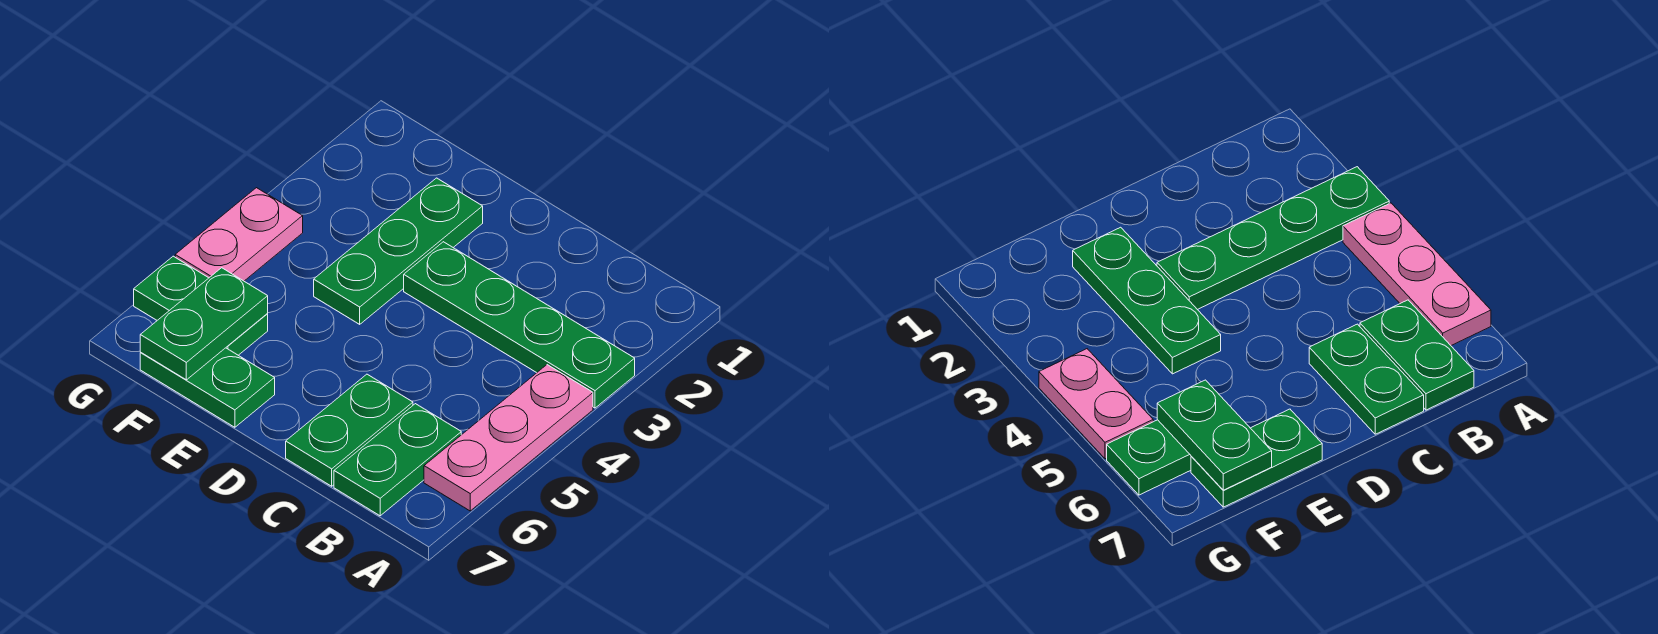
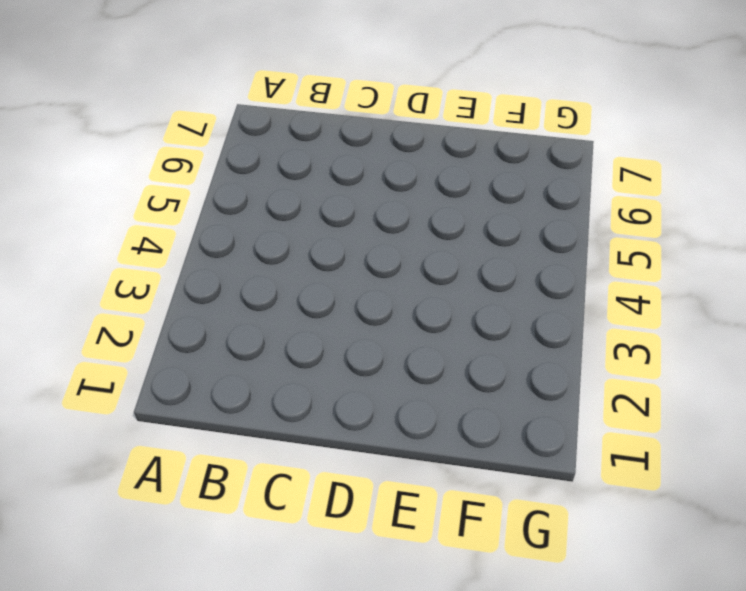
none -> green plate A3:D3 level 1
none -> pink plate A4:A6 level 1

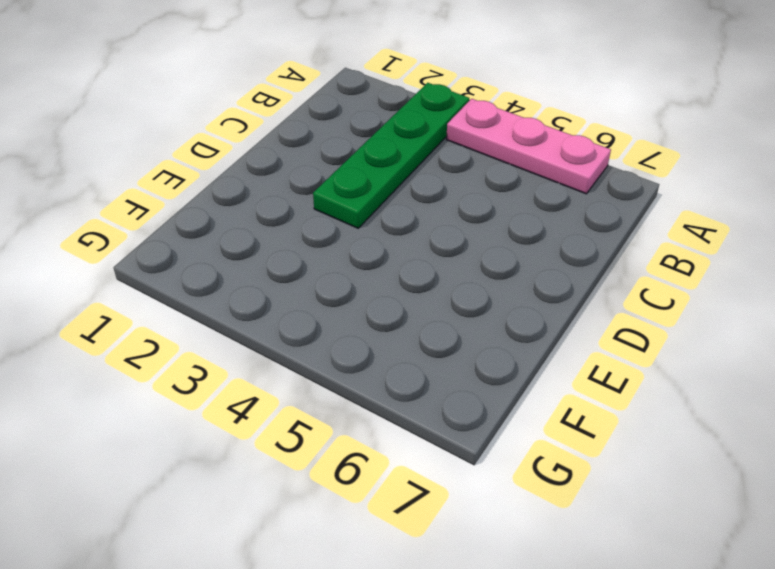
none -> green plate B6:B7 level 1
none -> green plate C6:C7 level 1

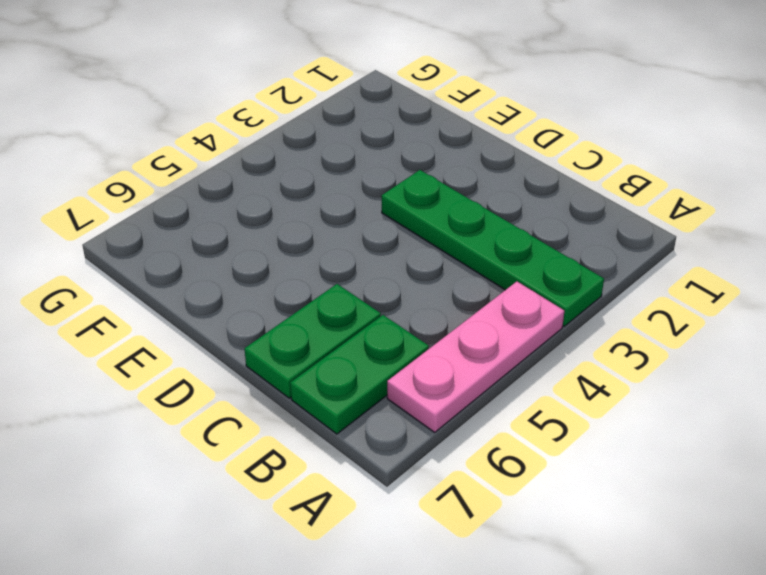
none -> green plate E2:E4 level 1
none -> green plate E7:F7 level 1

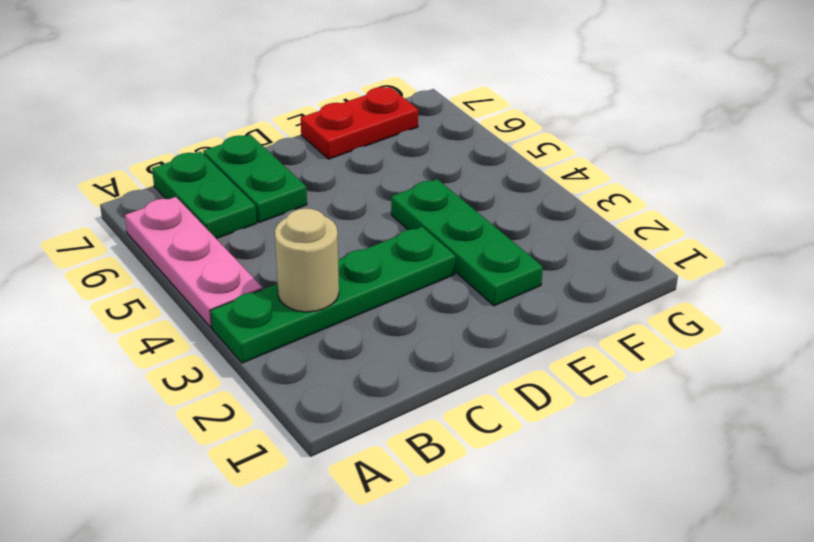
tan round brick B3 level 2 -> none
red plate E7:F7 level 1 -> green plate E7:F7 level 1
none -> green plate F6:G6 level 1
none -> pink plate G4:G5 level 1

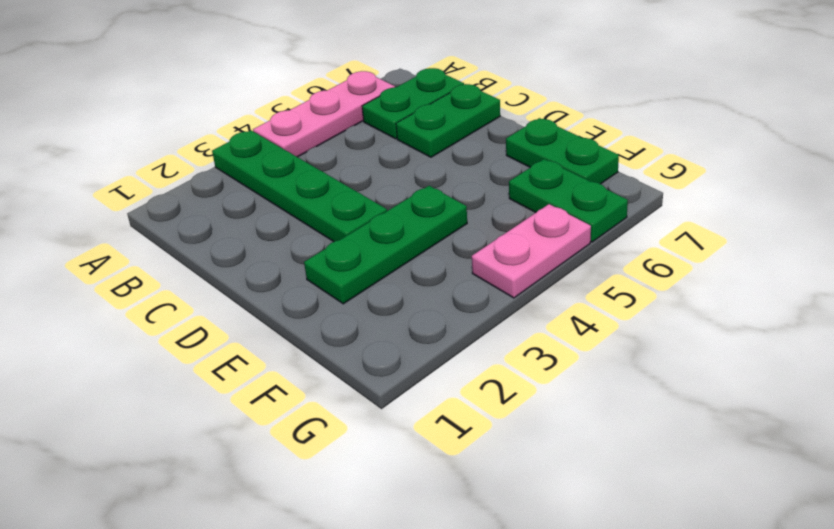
none -> green plate F6:F7 level 2

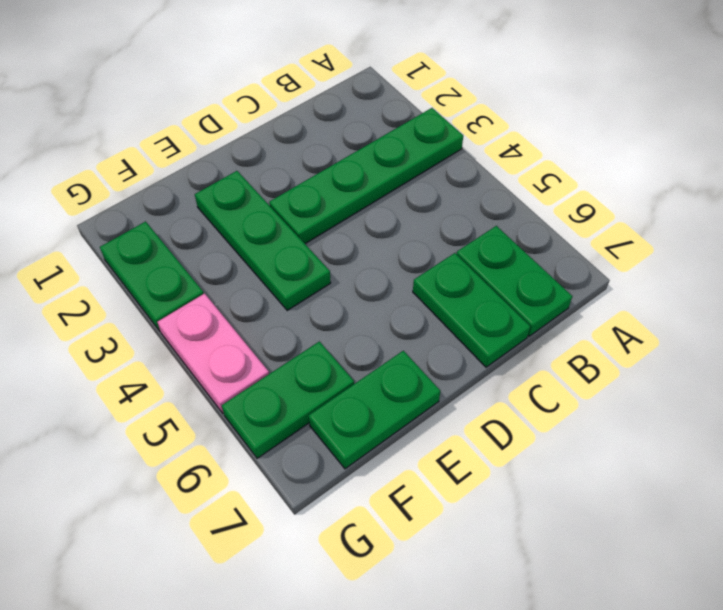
green plate G2:G3 level 1 -> green plate F6:F7 level 2
none -> pink plate A4:A6 level 1

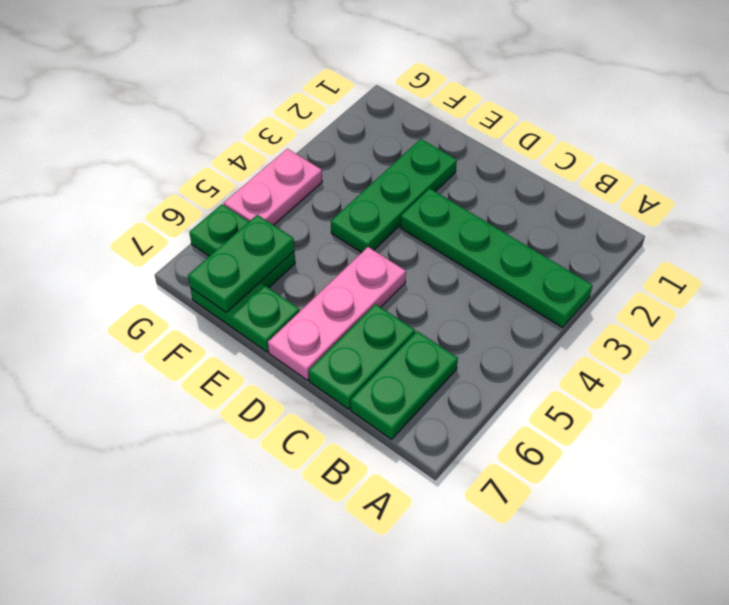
pink plate D5:D7 level 1 -> pink plate A4:A6 level 1

